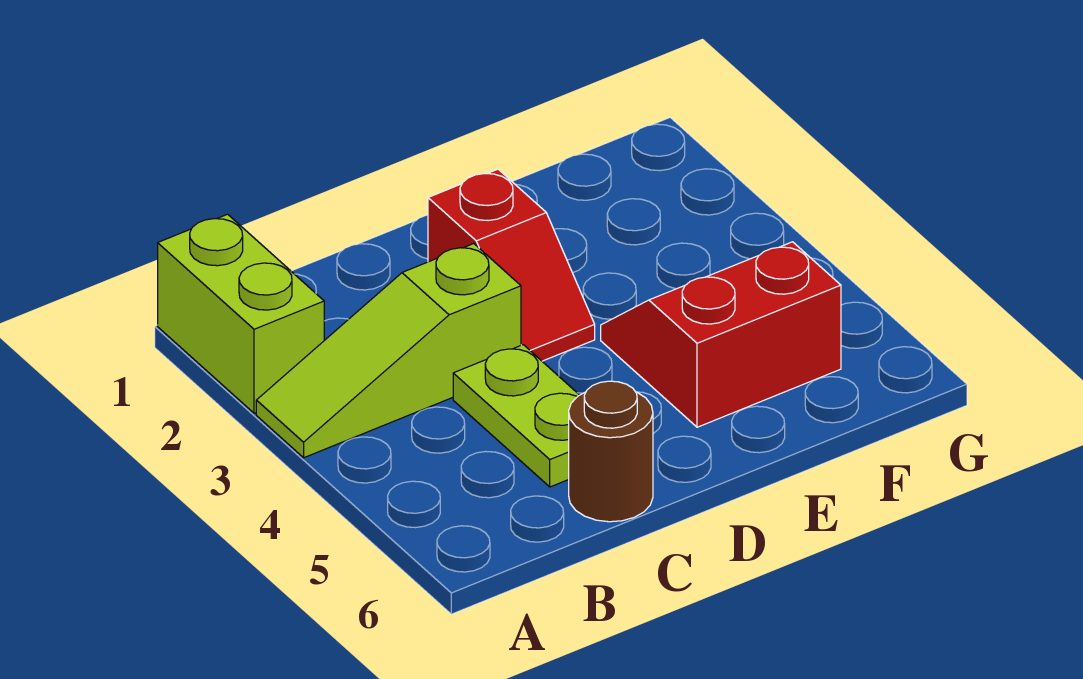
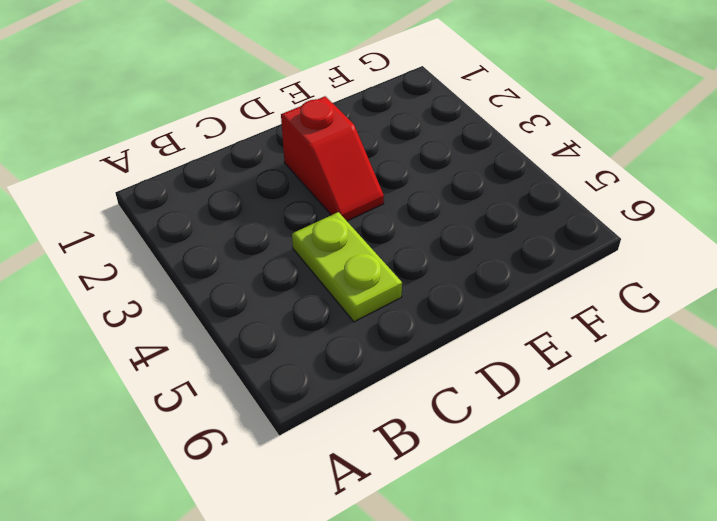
none -> lime brick A1:A2 level 1
none -> lime slope A3:C3 level 1 top C

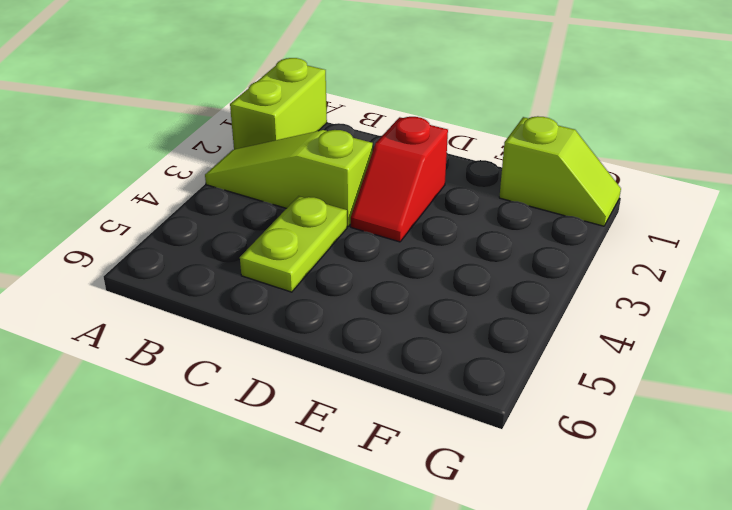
lime slope F1:G1 level 1 top F -> none
none -> brown round brick C6 level 1
none -> red slope E4:F5 level 1 top 5

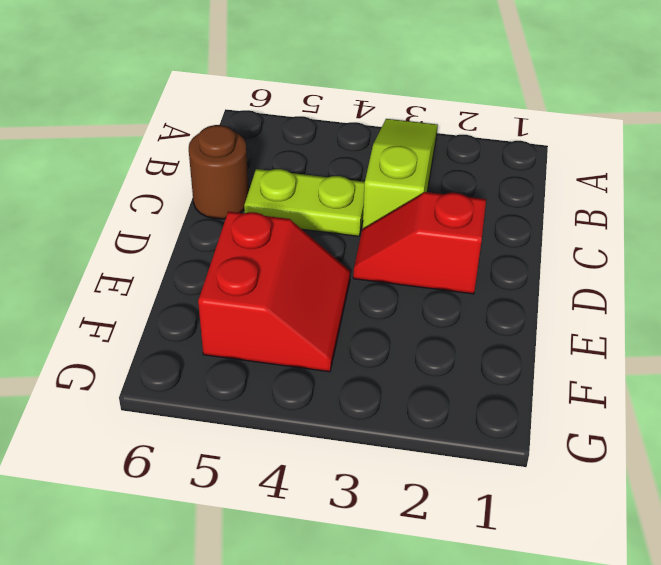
none -> lime brick A1:A2 level 1

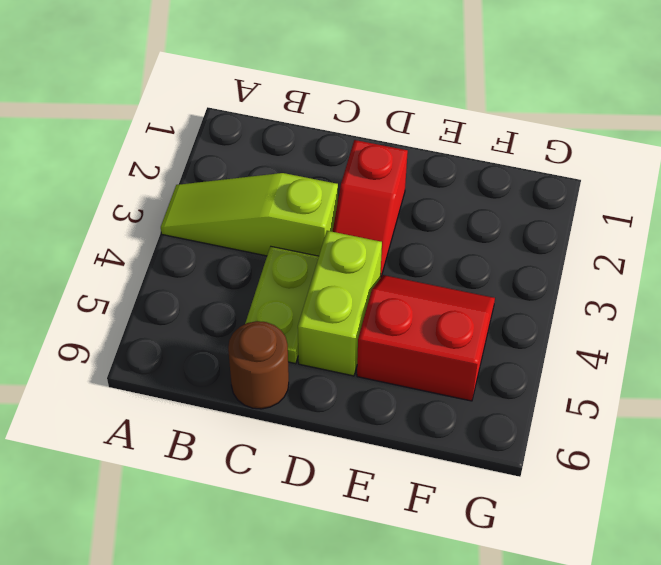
lime brick D4:D5 level 1 -> lime brick A1:A2 level 1

